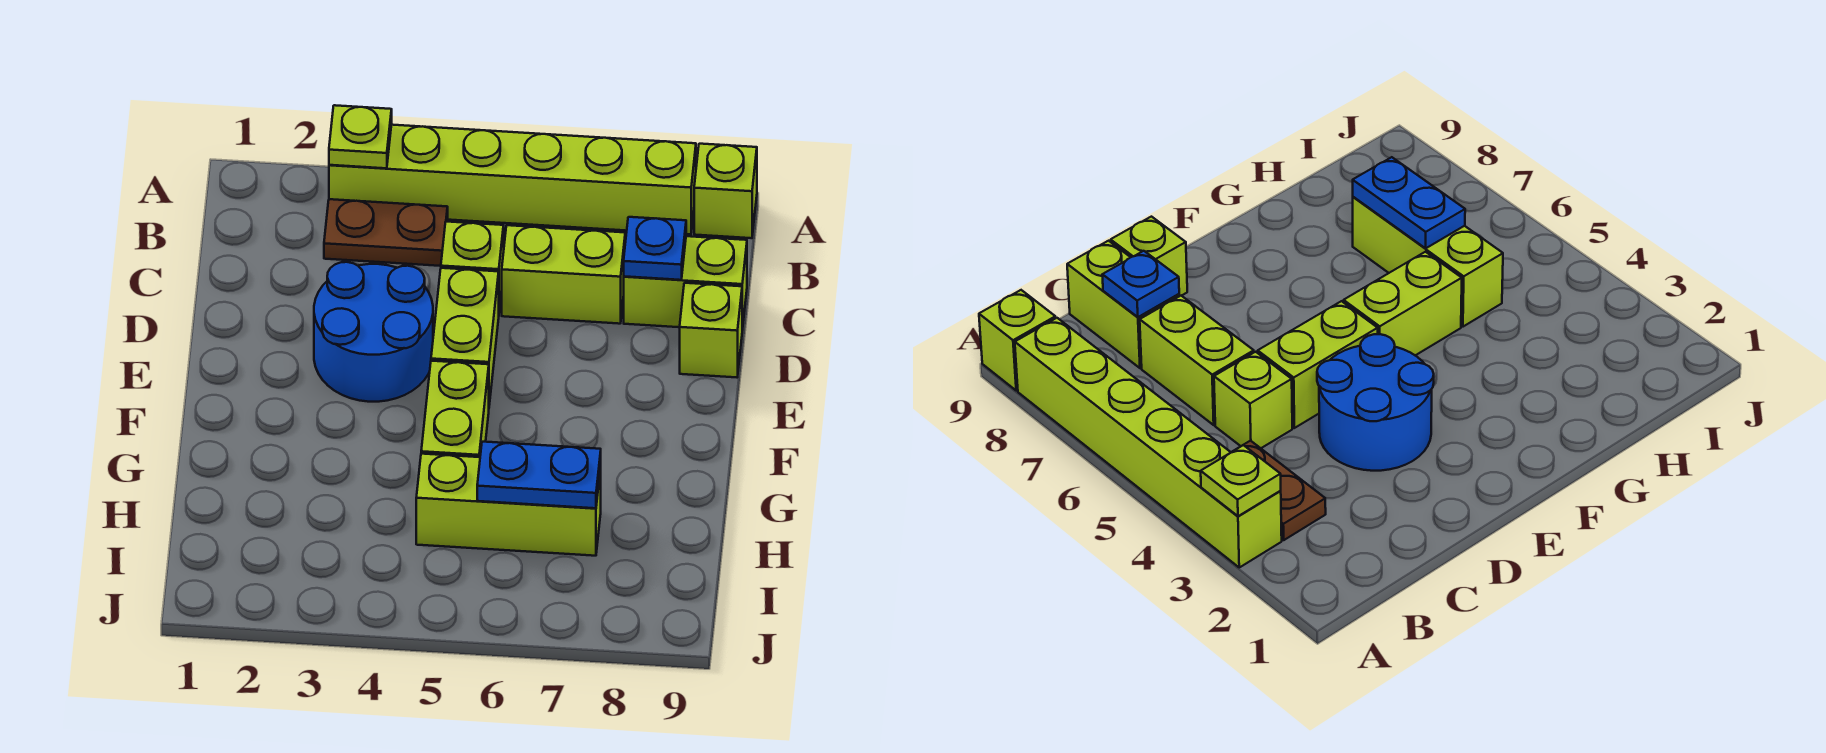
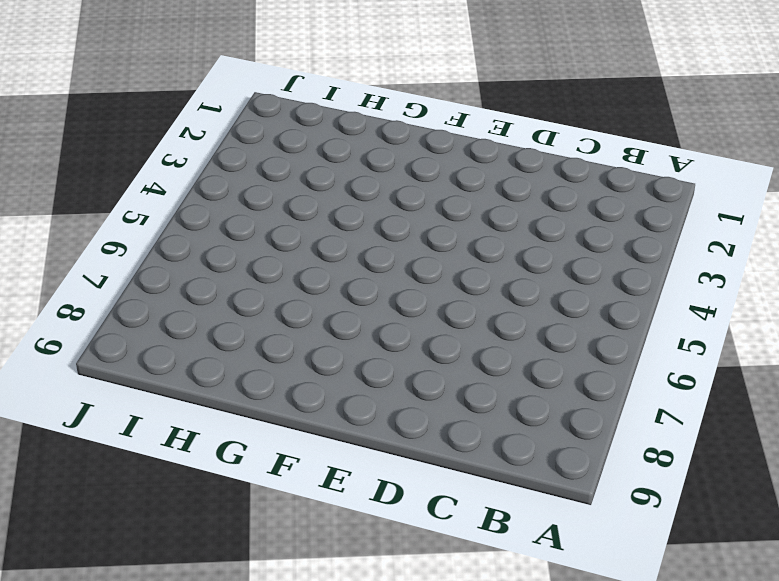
none -> lime brick A3:A8 level 1
none -> lime brick A9 level 1
none -> brown plate B3:B4 level 1

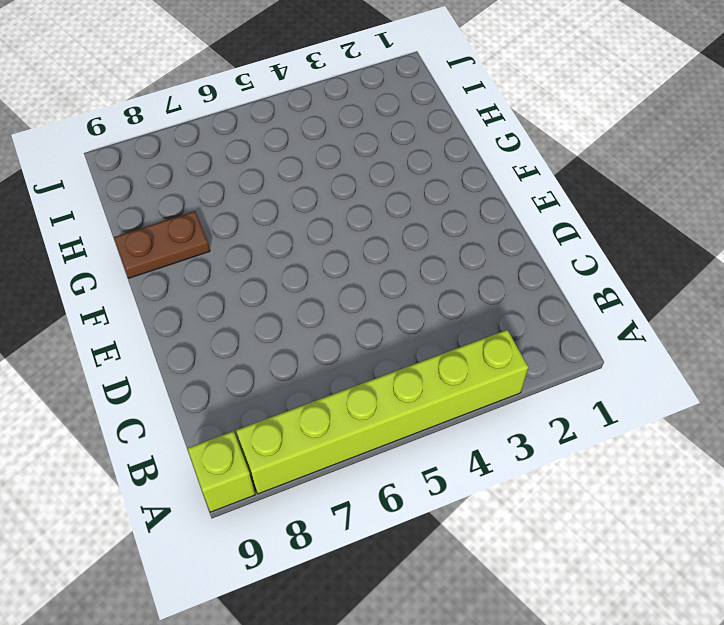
brown plate G8:G9 level 1 -> brown plate B3:B4 level 1
none -> lime brick C5 level 1
none -> lime brick C6:C7 level 1
none -> lime brick C8:C9 level 1

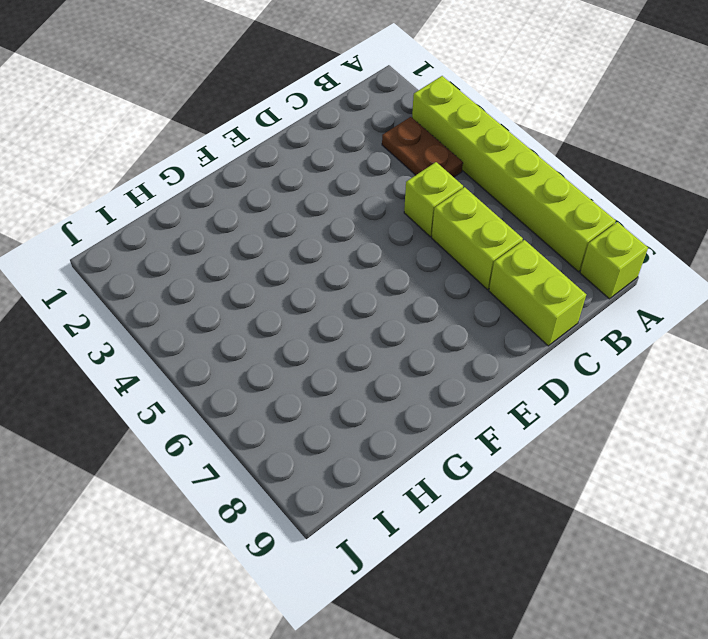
none -> blue round brick D3:E4 level 1
none -> lime brick D5:E5 level 1
none -> lime brick D9 level 1

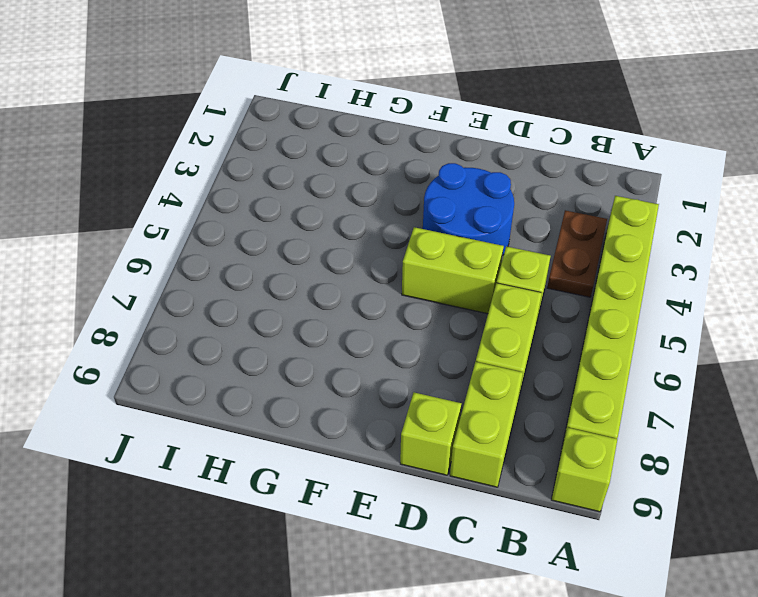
none -> lime brick F5:G5 level 1
none -> lime brick H5:H7 level 1
none -> lime plate A3 level 2

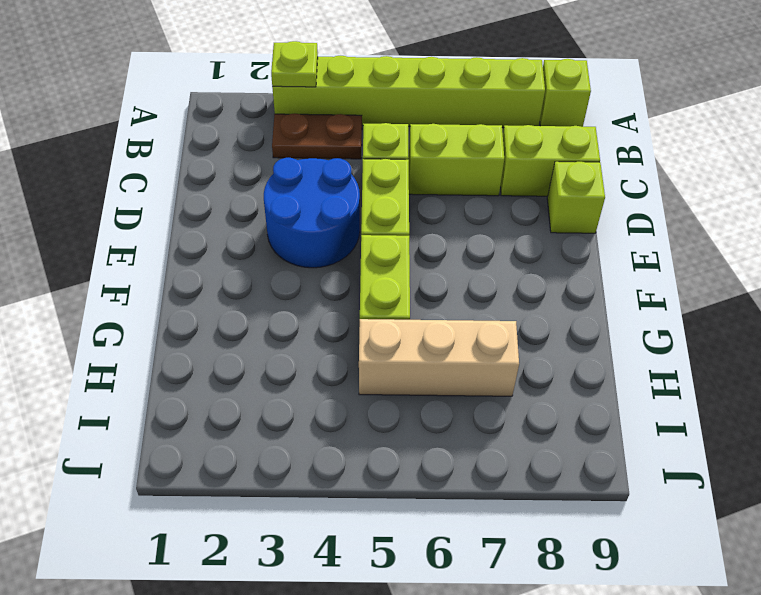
tan brick H5:H7 level 1 -> lime brick H5:H7 level 1
none -> blue plate C8 level 2
none -> blue plate H6:H7 level 2

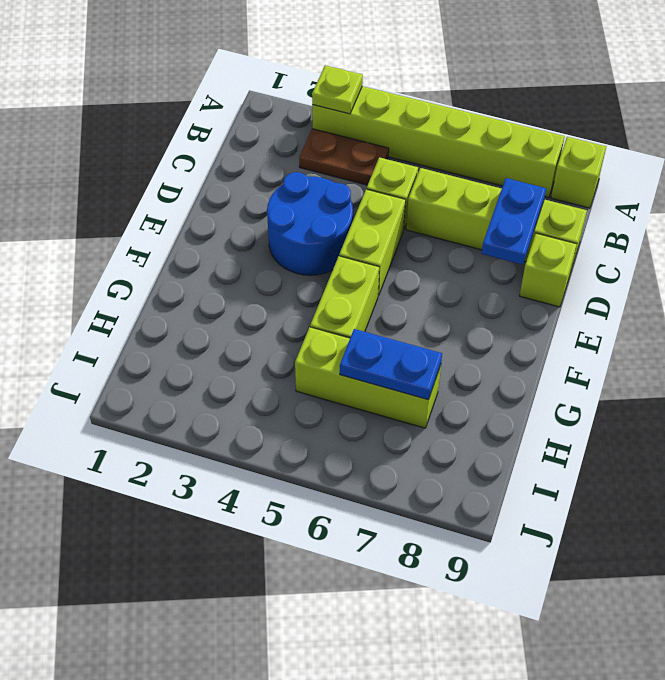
blue plate C8:D8 level 2 -> blue plate C8 level 2

